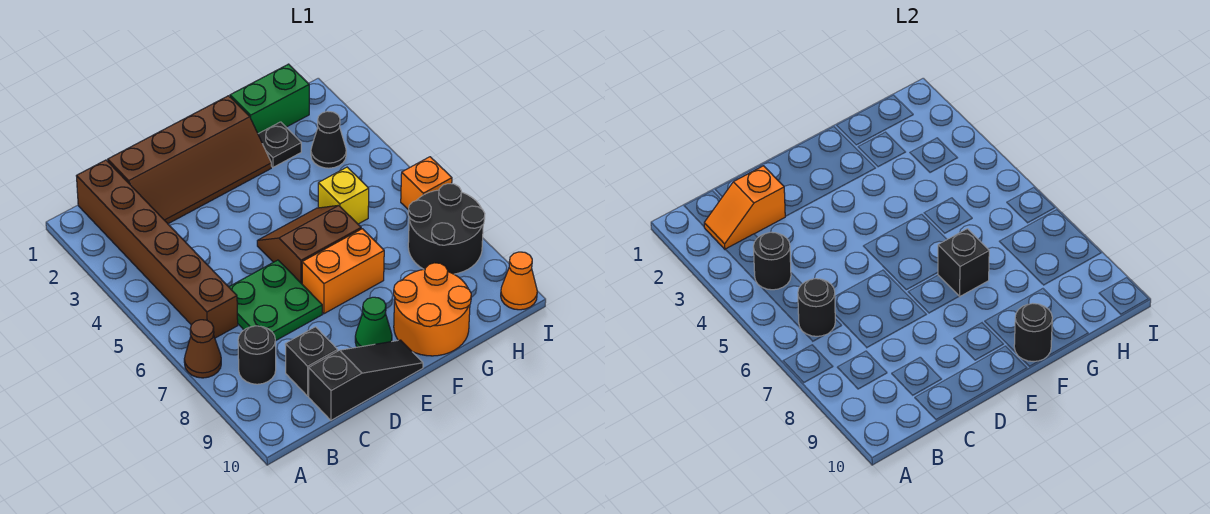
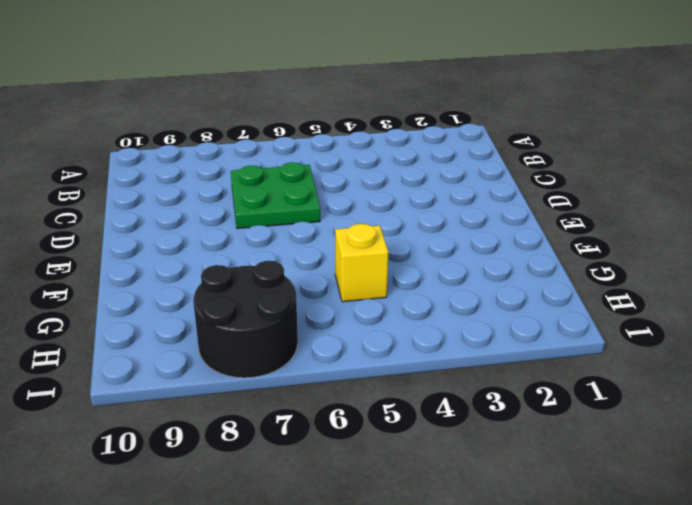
none -> brown cone A7 level 1
none -> brown brick B1:B6 level 1
none -> black round brick B8 level 1

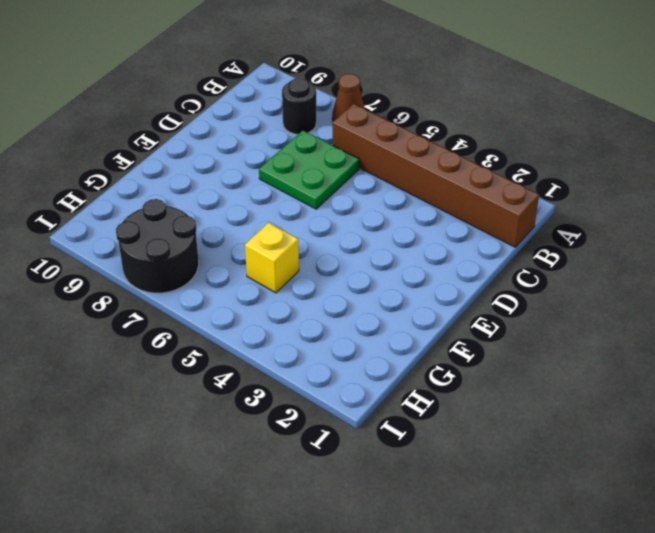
none -> brown slope C1:F2 level 1 top 1
none -> black brick C9 level 1
none -> black slope C10:E10 level 1 top C

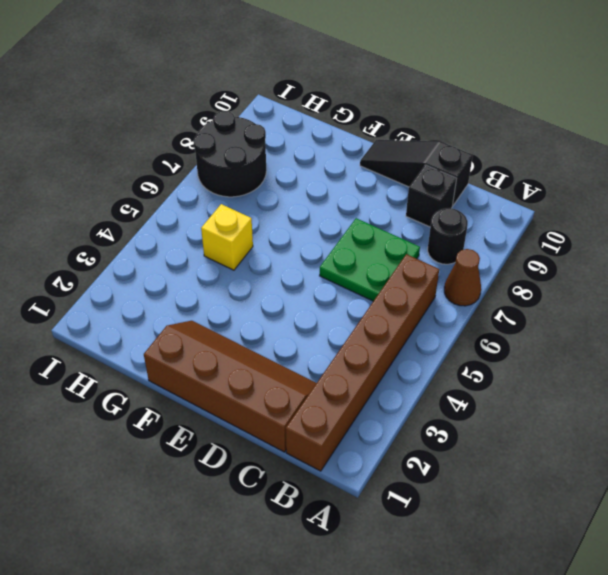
none -> brown slope E5:F6 level 1 top 6
none -> orange brick E7:F7 level 1
none -> green cone E9 level 1

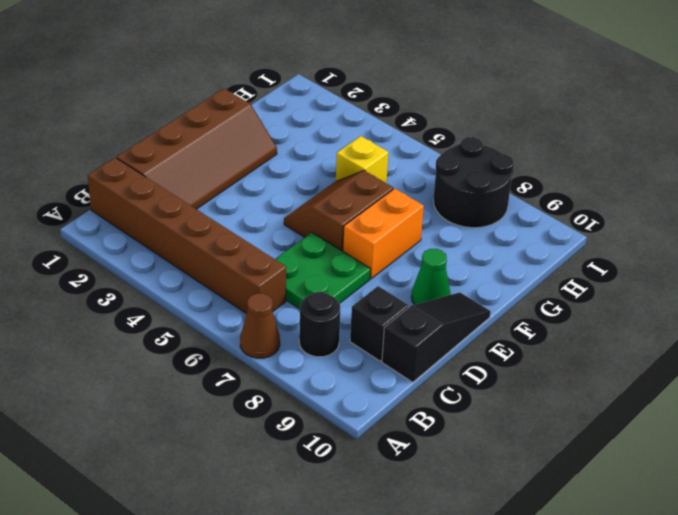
none -> orange round brick F9:G10 level 1
none -> green brick G1:H1 level 1
none -> black plate G2 level 1

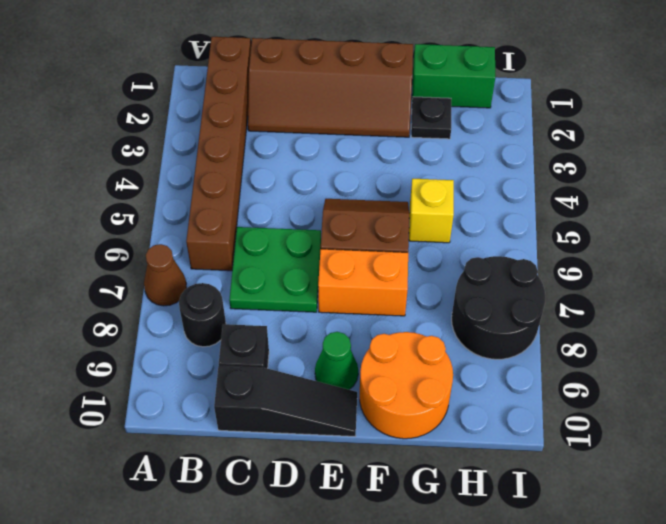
none -> black cone H3 level 1
none -> orange brick I6 level 1
none -> orange cone I10 level 1

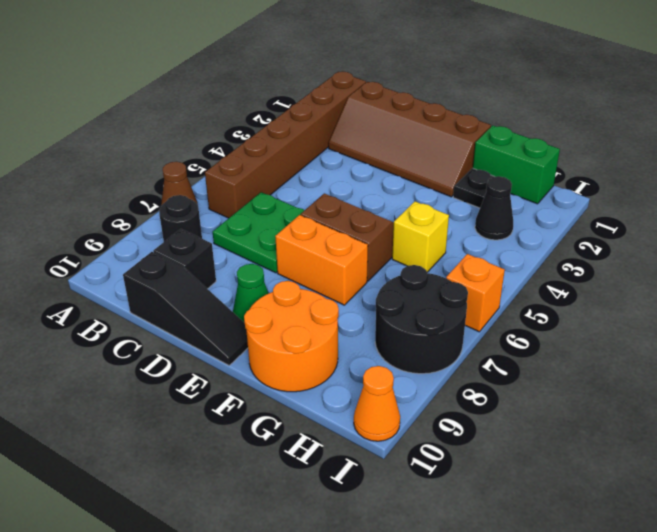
none -> orange slope B2:C2 level 2 top C
none -> black round brick B4 level 2
none -> black round brick B6 level 2

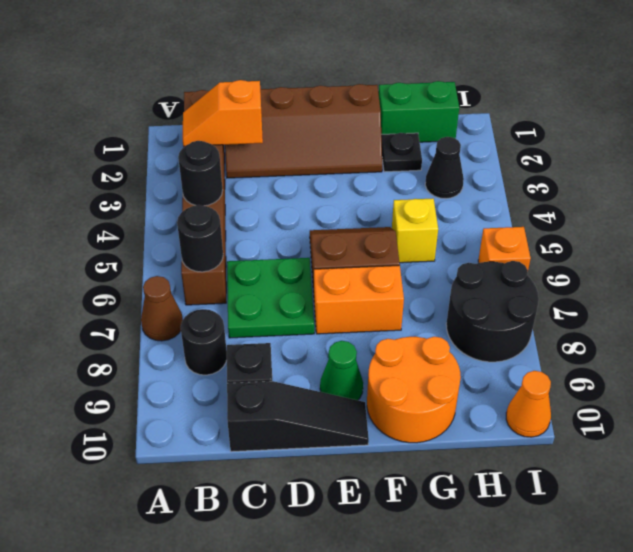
none -> black brick F7 level 2
none -> black round brick F10 level 2

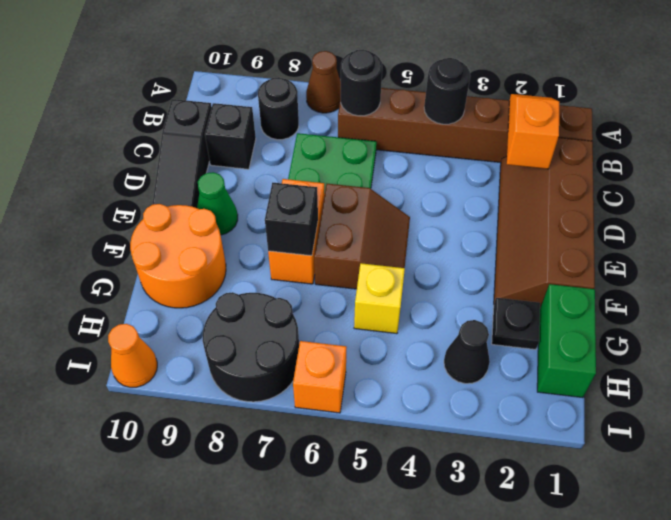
none -> black round brick F10 level 2

